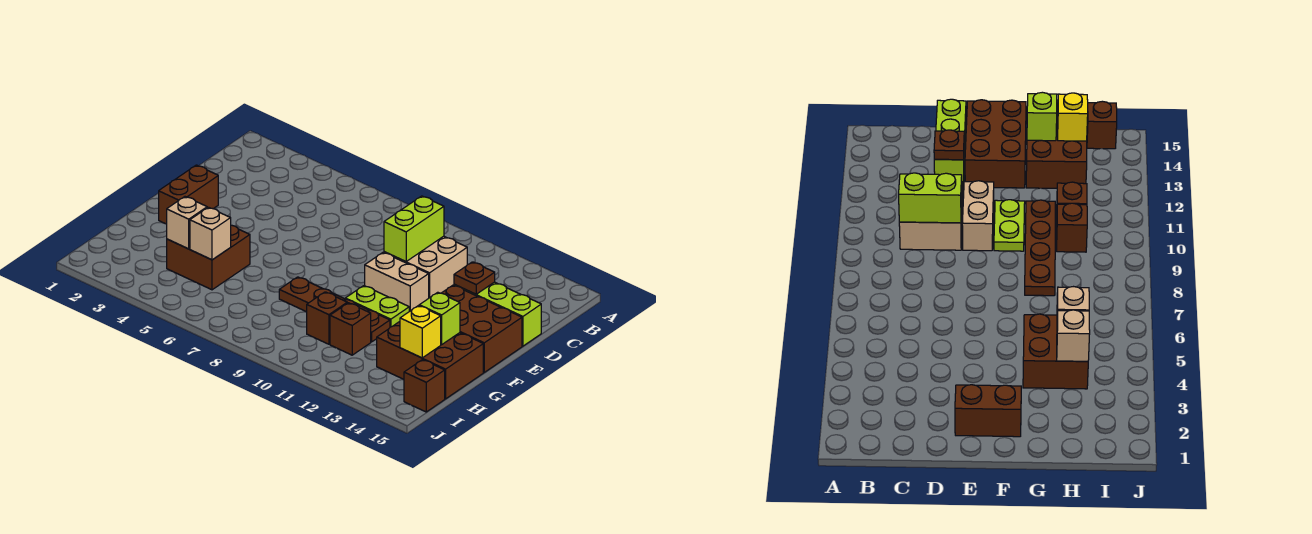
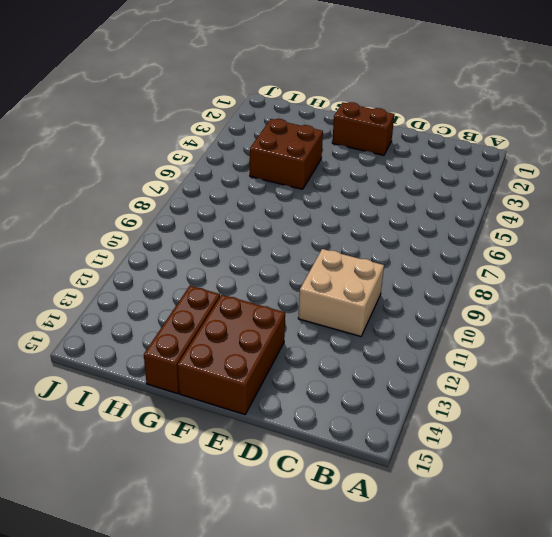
brown brick G13:G15 level 1 -> brown brick G13:H15 level 1
none -> lime brick D13:D15 level 1
none -> tan brick E10:E11 level 1
none -> lime plate F10:F11 level 1

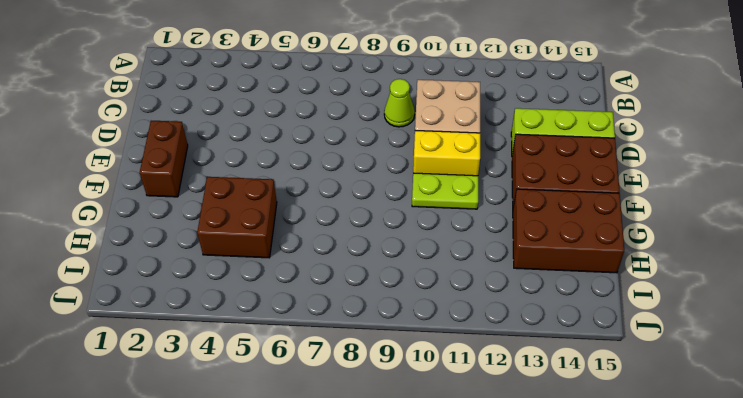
lime cone C9 level 1 -> none
yellow brick E10:E11 level 1 -> tan brick E10:E11 level 1
none -> brown plate G8:G11 level 1
none -> brown brick H10 level 1
none -> brown brick H11 level 1

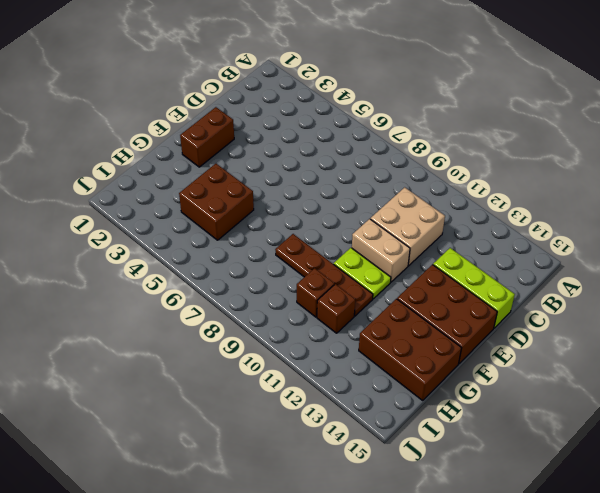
none -> brown brick I15 level 1
none -> lime brick C10:D10 level 2
none -> brown plate D13 level 2

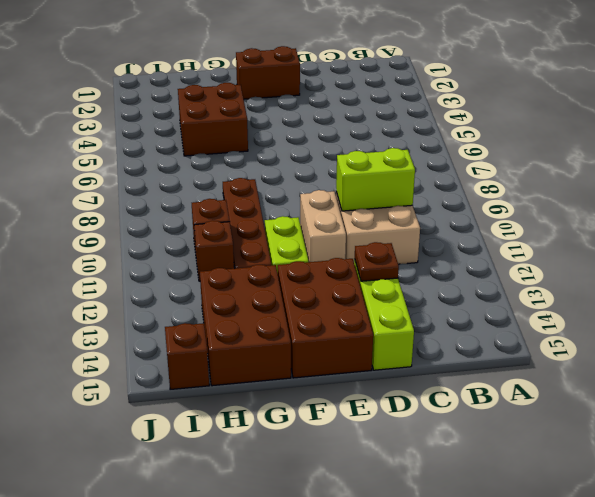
none -> lime brick G14 level 2
none -> tan brick H4 level 2
none -> tan brick H5 level 2

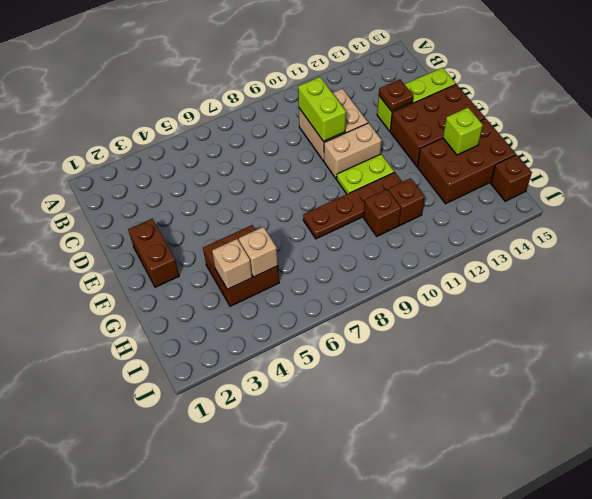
none -> yellow brick H14 level 2

